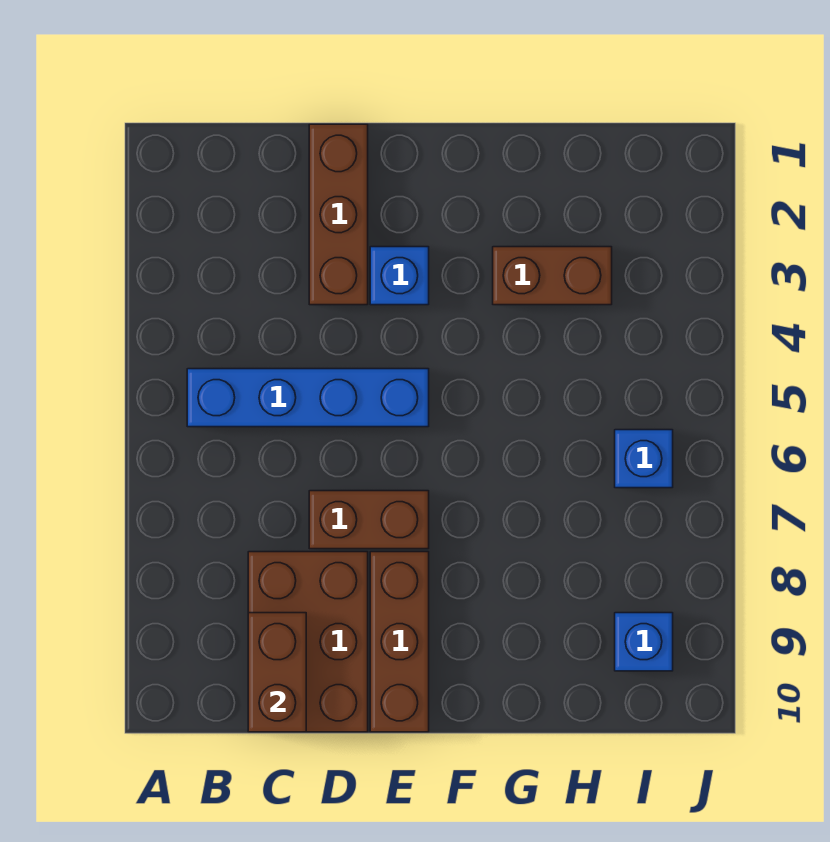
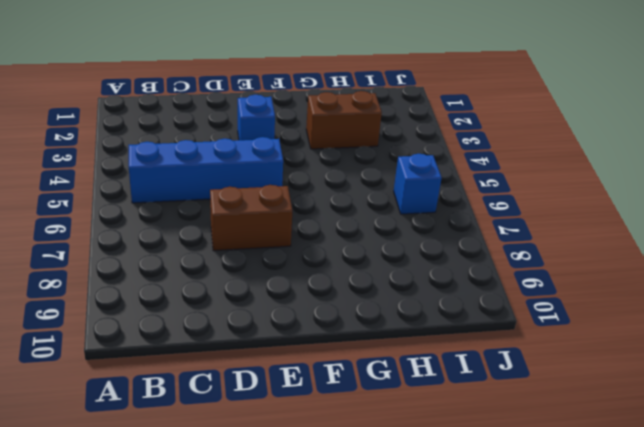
none -> brown brick C8:D10 level 1
none -> brown brick D1:D3 level 1

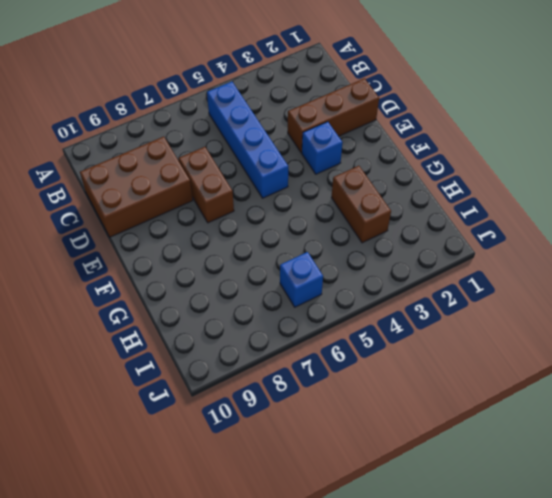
none -> brown brick E8:E10 level 1
none -> blue brick I9 level 1

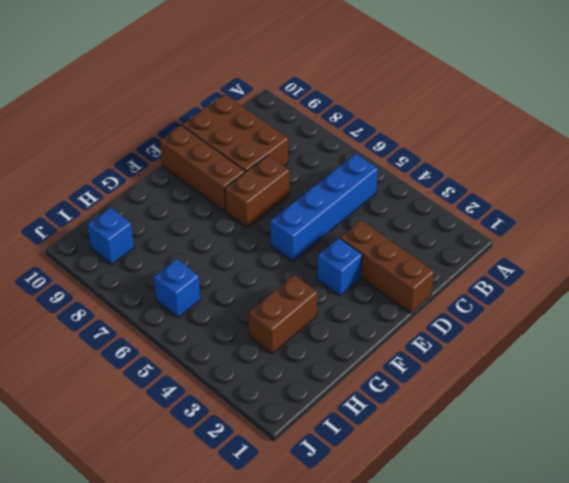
none -> brown brick C9:C10 level 2

